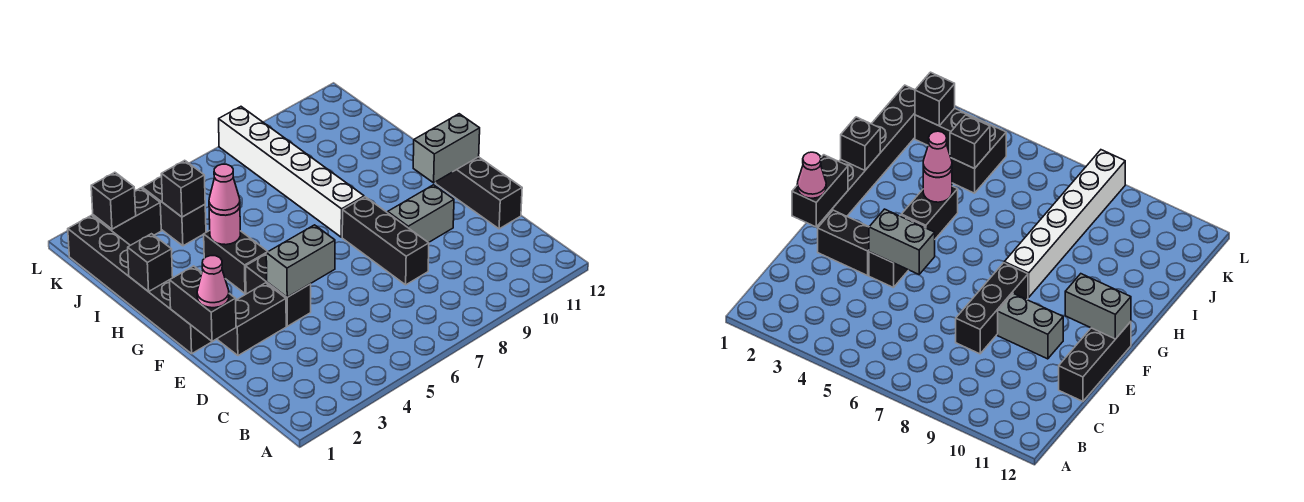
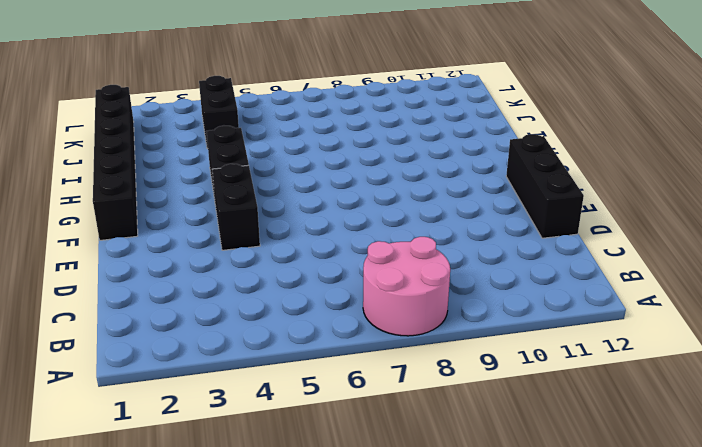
pink round brick A7:B8 level 1 -> none
none -> black brick D8:F8 level 1
none -> black brick E2:E3 level 1
none -> grey brick E9:E10 level 1

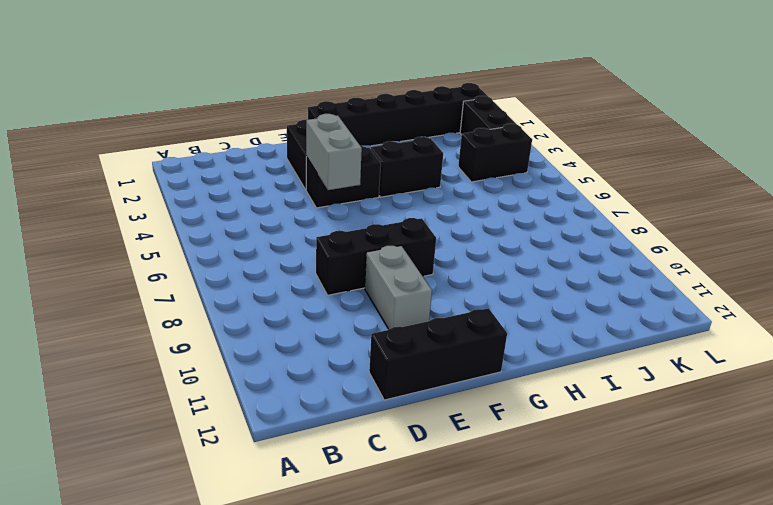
none -> white brick G8:L8 level 1
none -> black brick E1:F1 level 2
none -> grey brick F11:F12 level 2

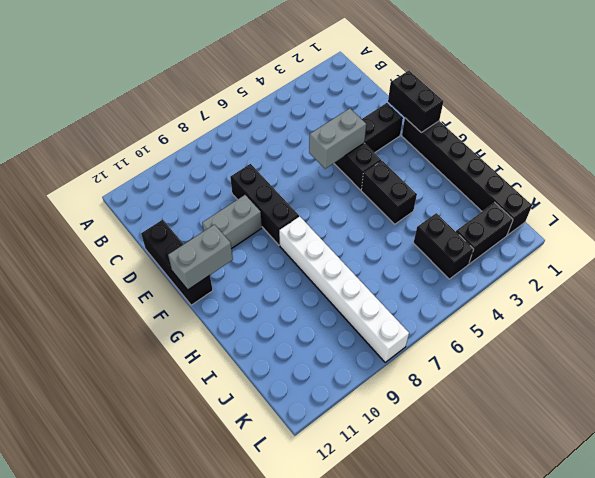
none -> black brick H1 level 2
none -> pink round brick H4 level 2
none -> black brick J4 level 2

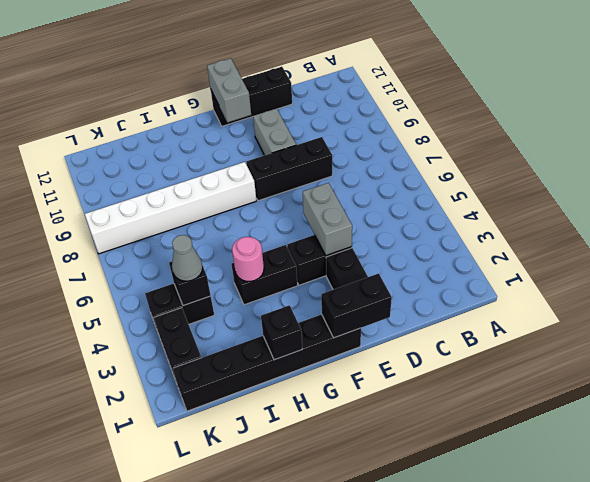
grey cone J4 level 3 -> none
none -> black brick K2 level 2
none -> pink cone E1 level 3
none -> pink cone H4 level 3

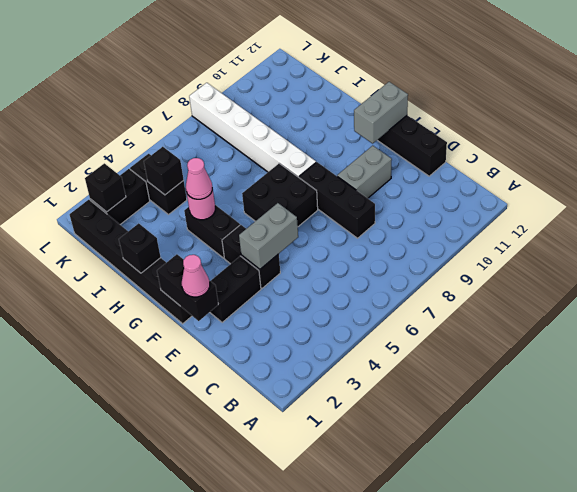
black brick F6:G7 level 1 -> none

